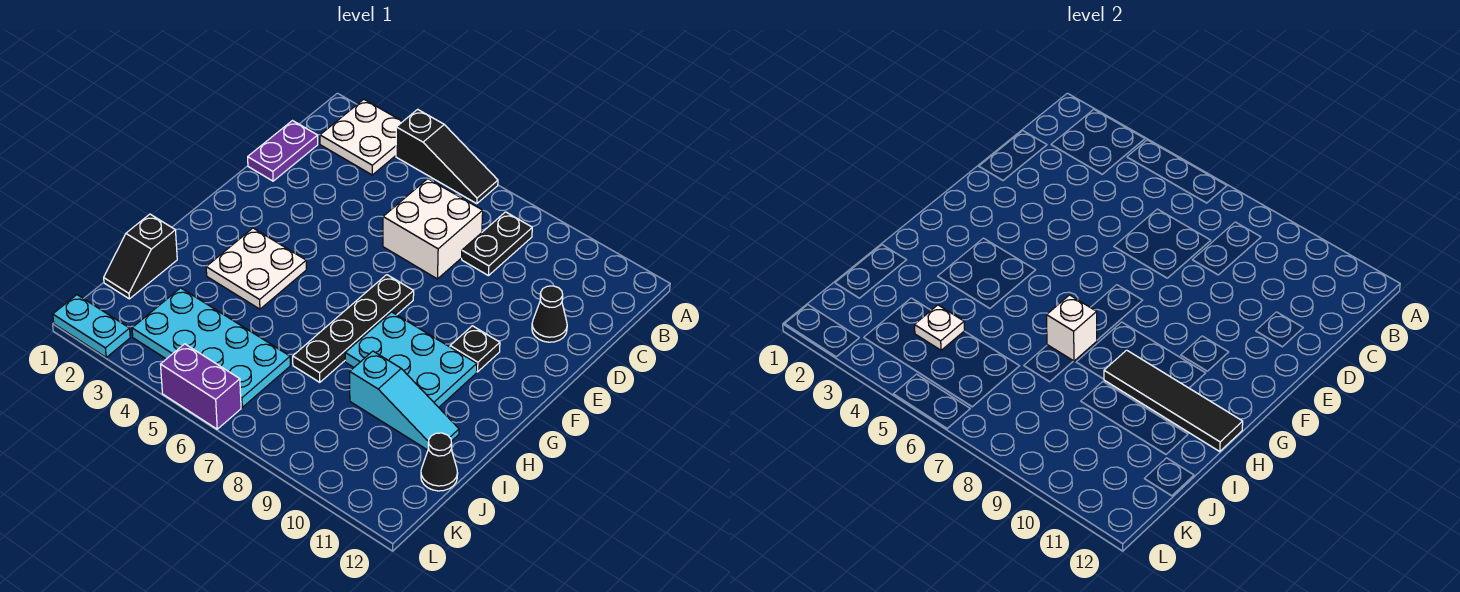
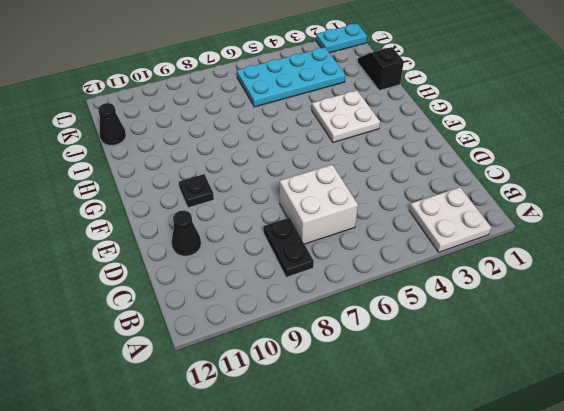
none -> black slope A4:A6 level 1 top 4
none -> purple plate C1:D1 level 1
none -> black plate F7:I7 level 1

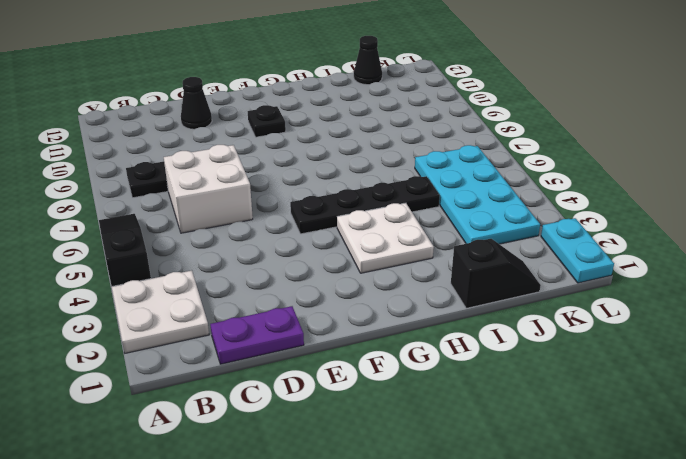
black plate F5:I5 level 1 -> black plate F7:I7 level 1
none -> cyan plate G8:H10 level 1
none -> cyan slope I9:I11 level 1 top 9
none -> purple brick L5:L6 level 1

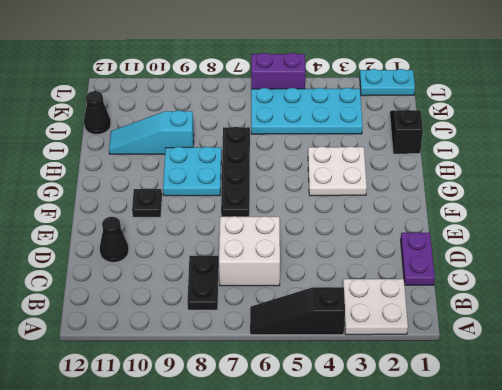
cyan plate G8:H9 level 1 -> cyan plate G8:H10 level 1
none -> white brick H7 level 2
none -> black tile H9:H12 level 2
none -> white plate J4 level 2

